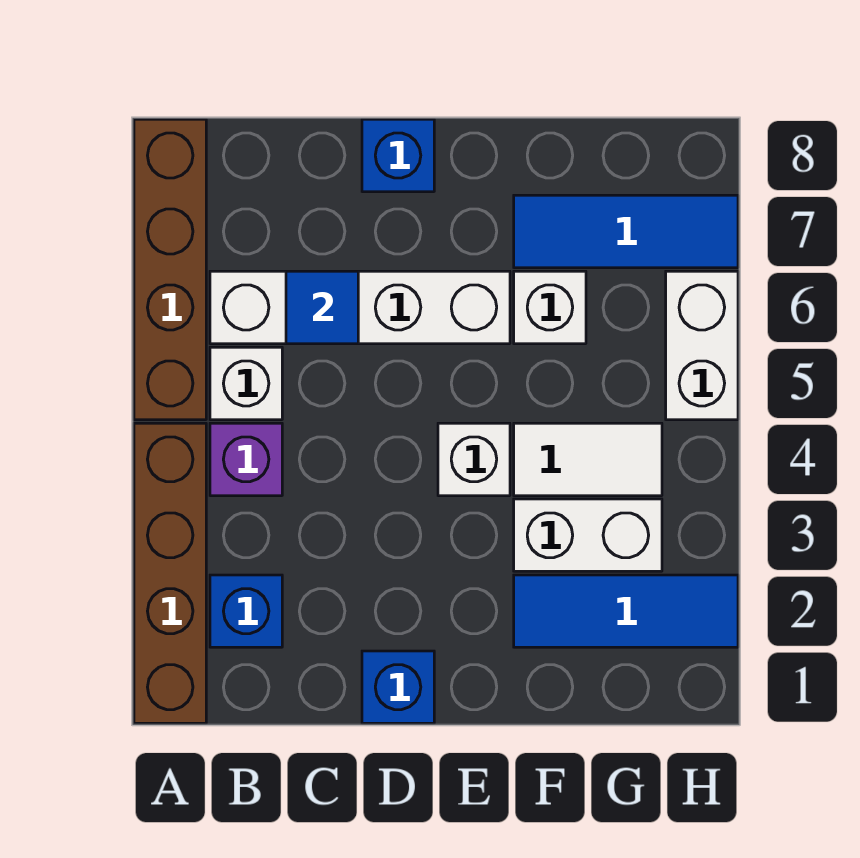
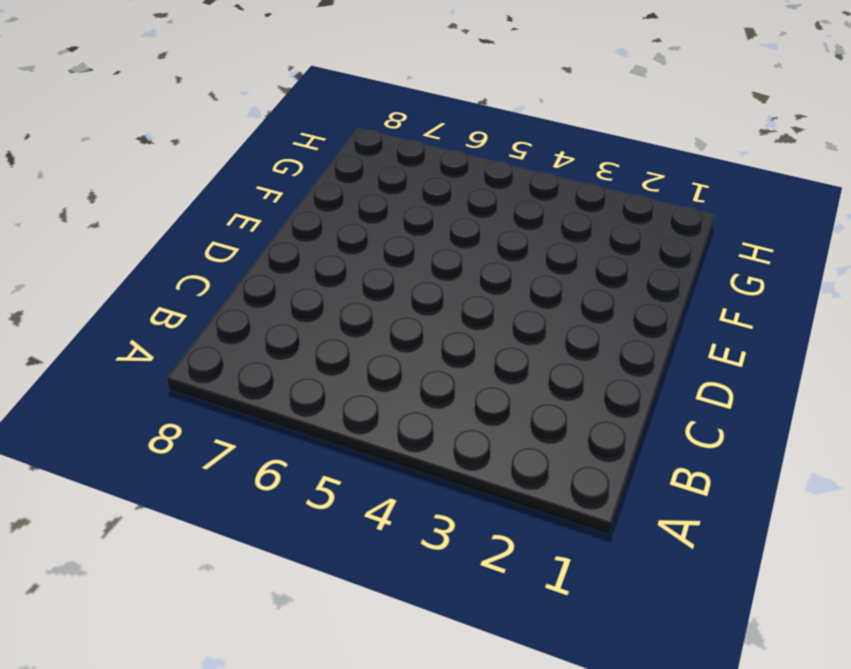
none -> brown brick A1:A4 level 1
none -> brown brick A5:A8 level 1
none -> blue brick B2 level 1

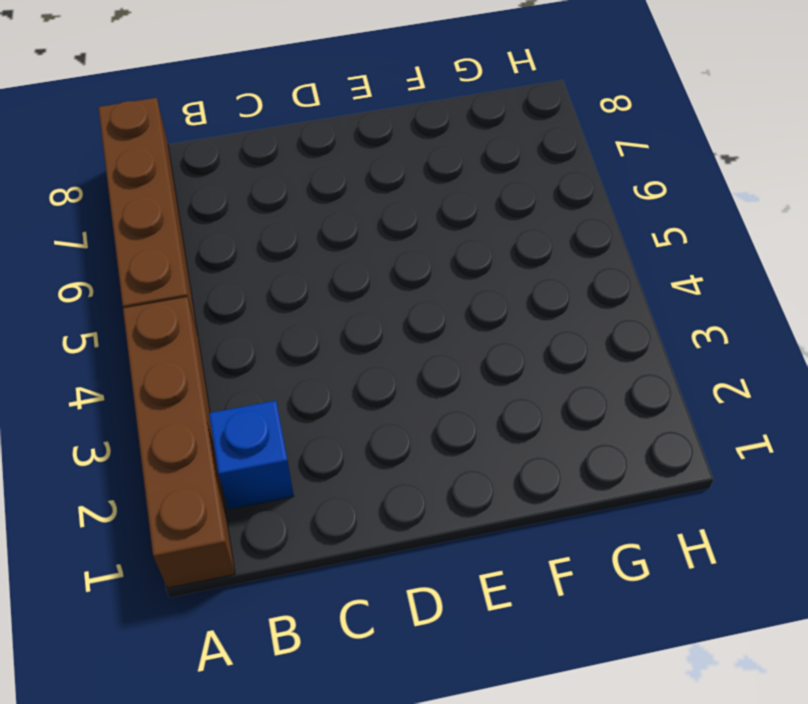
none -> purple brick B4 level 1
none -> white brick B5 level 1
none -> white brick B6:E6 level 1

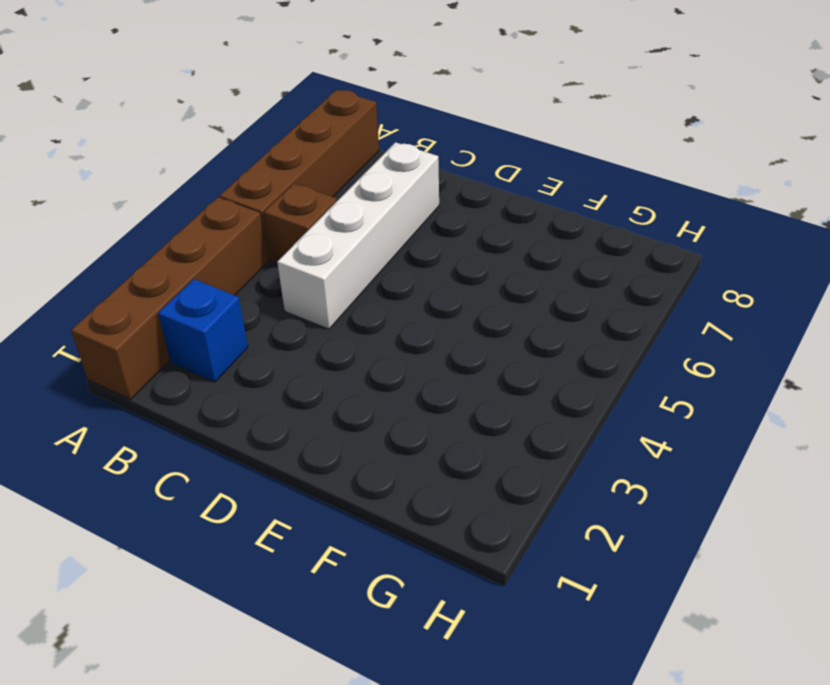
brown brick B5 level 1 -> white brick B5 level 1
white brick C4:C7 level 1 -> white brick B6:E6 level 1
none -> purple brick B4 level 1
none -> blue brick D1 level 1
none -> blue brick D8 level 1

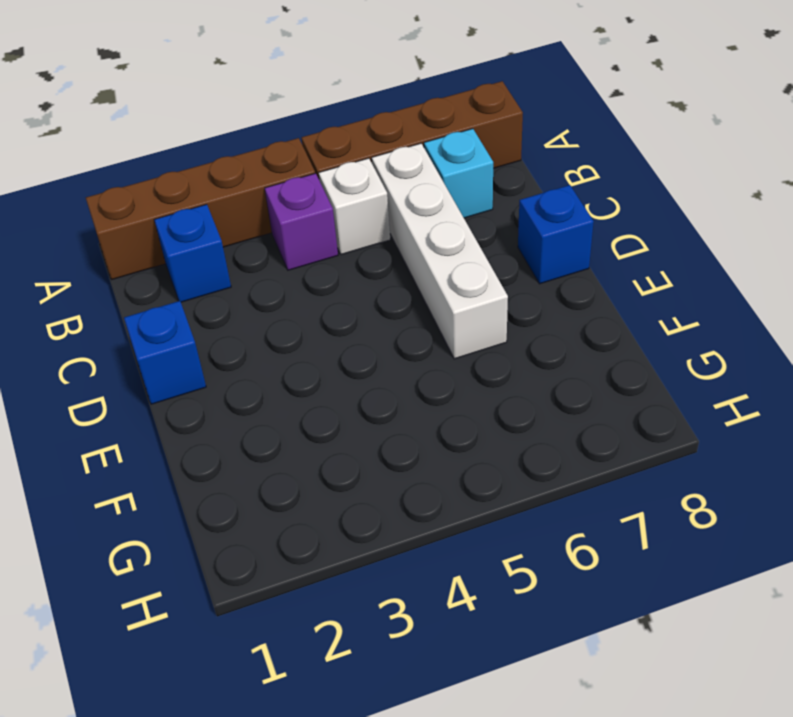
cyan brick B7 level 1 -> none
none -> white brick E4 level 1
none -> blue tile F2:H2 level 1
none -> white brick F3:G3 level 1

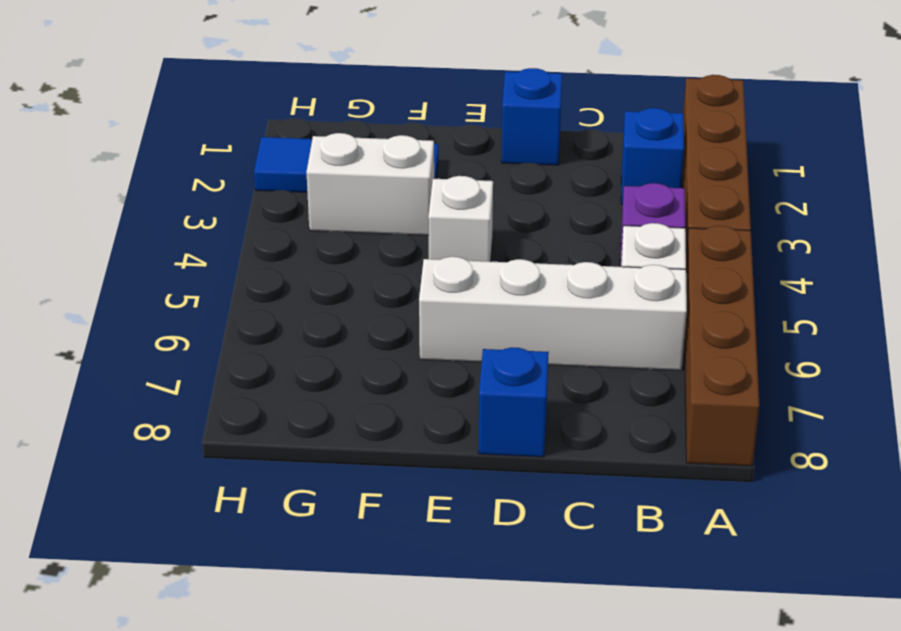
none -> white tile F4:G4 level 1
none -> white brick F6 level 1
none -> blue tile F7:H7 level 1

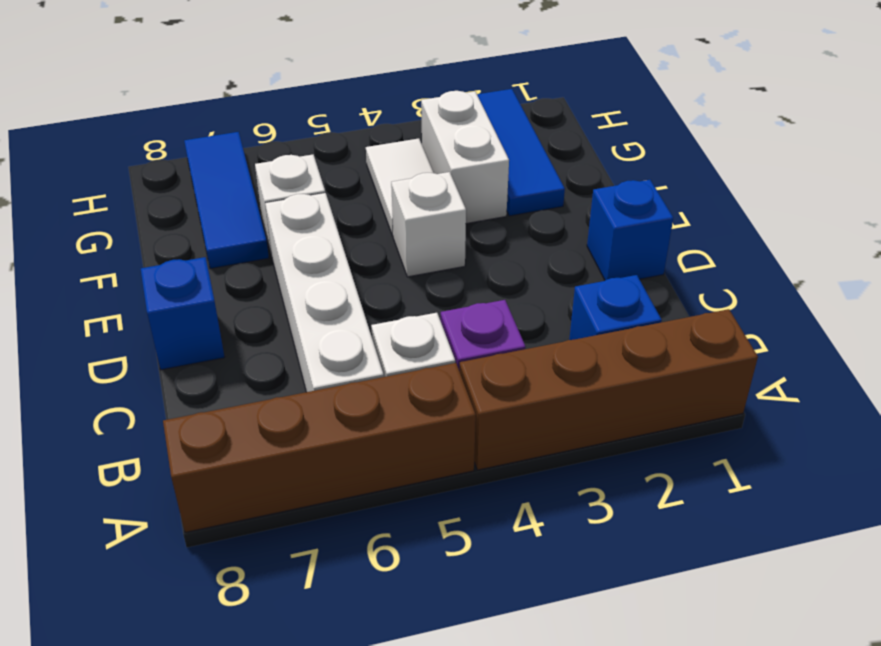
none -> white brick H5:H6 level 1
none -> blue tile C6 level 2

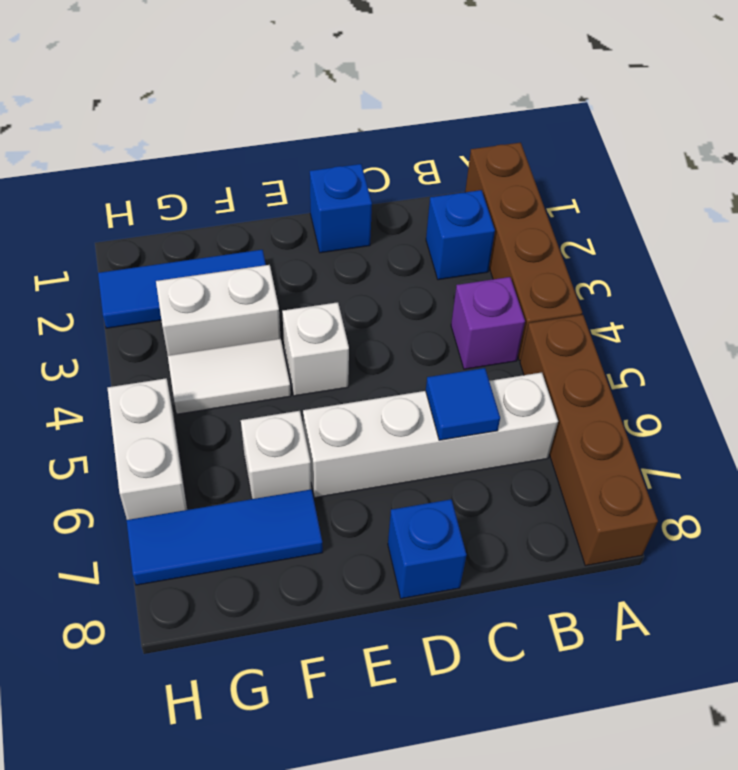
none -> white brick B5 level 1

